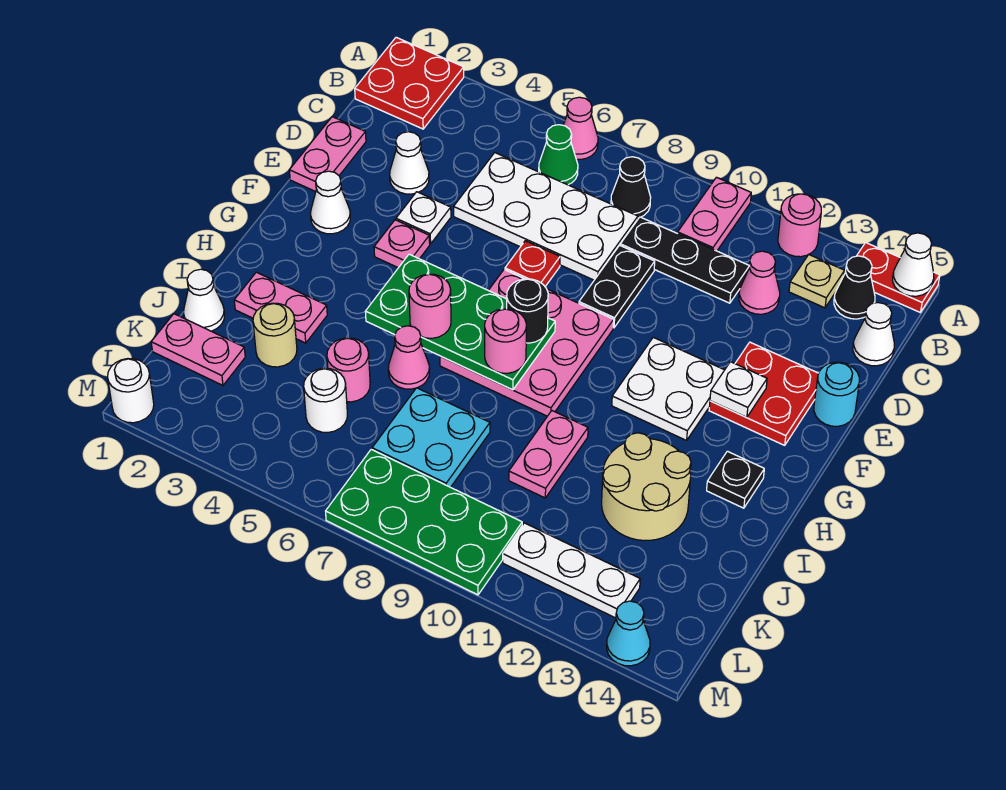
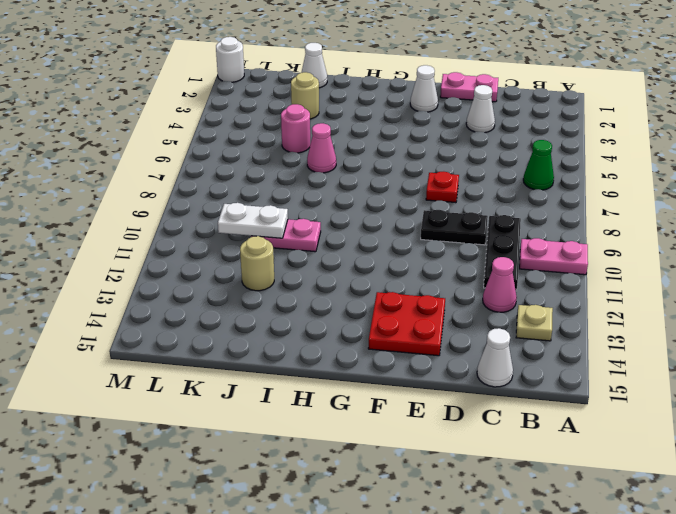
white plate J10:K10 level 2 -> none
tan round brick J12 level 1 -> tan round brick I12:J13 level 1
none -> red plate A1:B2 level 1
none -> pink cone A6 level 1
none -> pink round brick A12 level 1
none -> red plate A14:A15 level 1

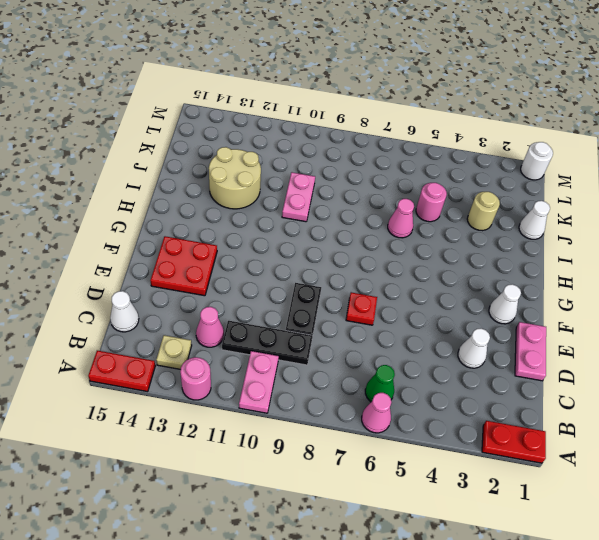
red plate A1:A2 level 1 -> red plate A1:B2 level 1
none -> black cone B8 level 1
none -> black cone B14 level 1
none -> white plate C5:D8 level 1
none -> white plate E4 level 1

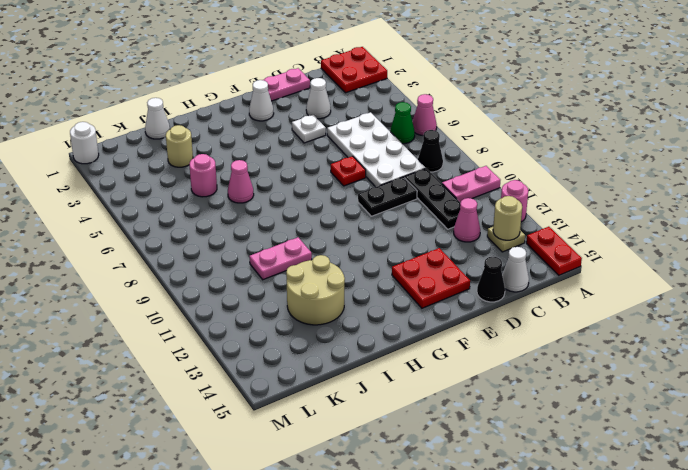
tan round brick B13 level 2 -> none
black cone D15 level 1 -> black cone B14 level 1
none -> cyan round brick E15 level 1
none -> pink plate F4 level 1
none -> pink plate F7:H9 level 1
none -> white plate F11:G12 level 1

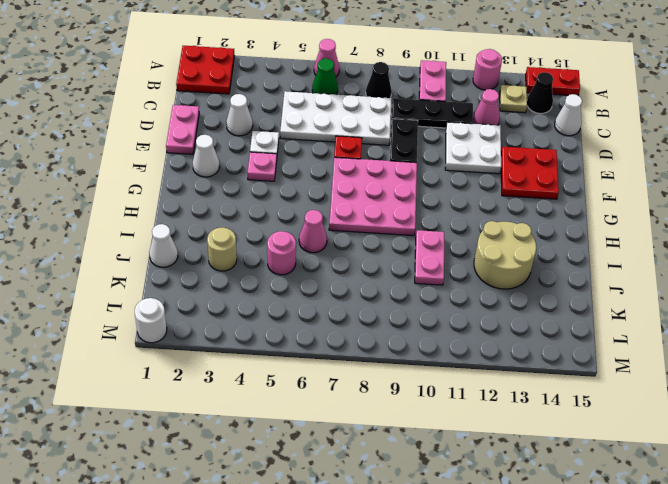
white plate D11:E12 level 1 -> white plate F11:G12 level 1
none -> cyan round brick E15 level 1
none -> black plate H14 level 1
none -> pink plate I2:I3 level 1
none -> cyan plate J7:K8 level 1

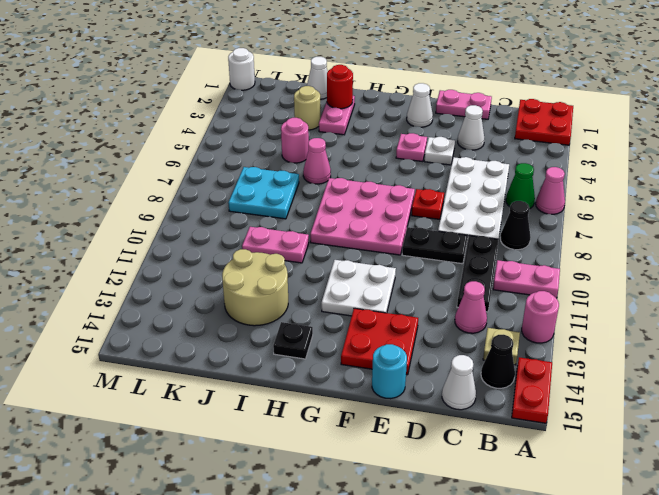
red round brick I2 level 2 -> none
none -> pink plate K1:K2 level 1
none -> white round brick K5 level 1
none -> green plate L7:M10 level 1
none -> white plate L11:L13 level 1

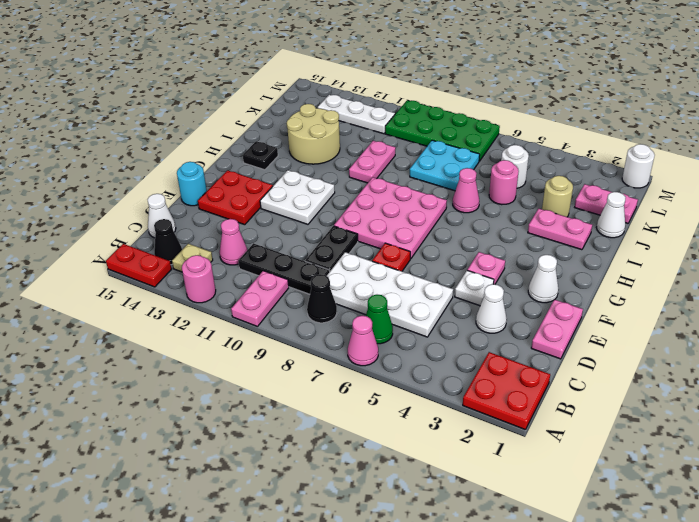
none -> cyan cone M14 level 1
none -> white cone A15 level 2
none -> white plate F13 level 2
none -> green plate G5:H8 level 2

